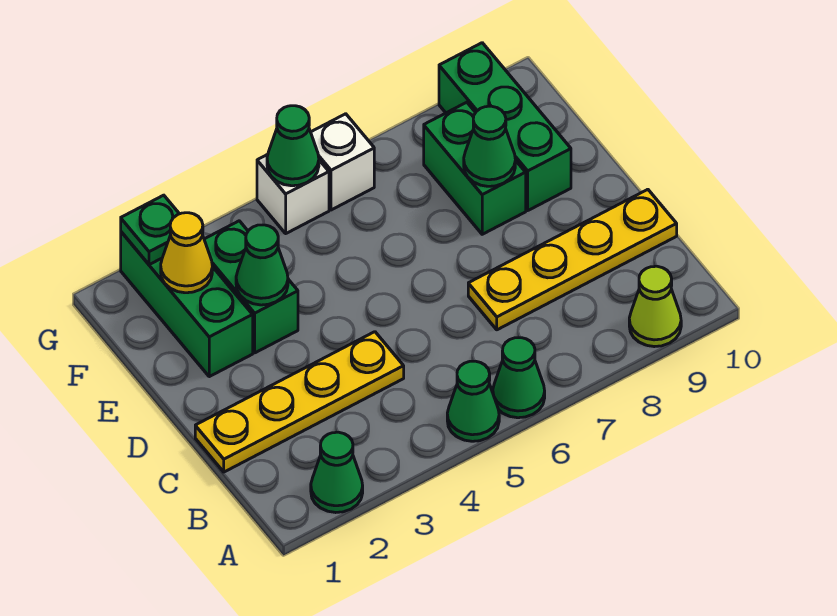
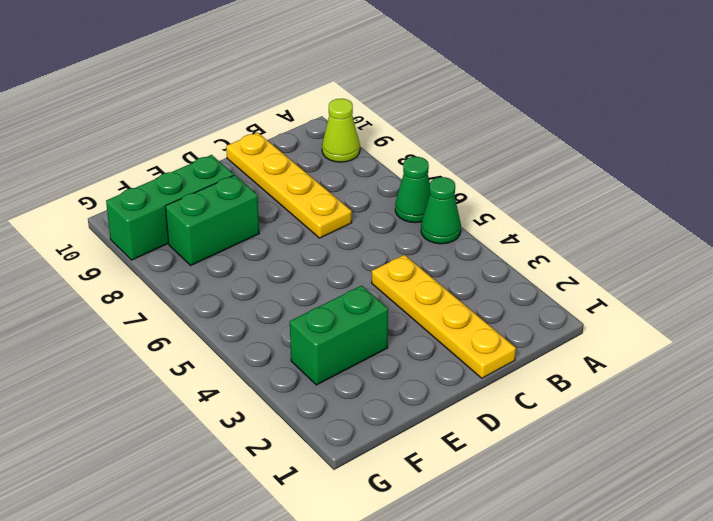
none -> green cone A2 level 1
none -> green brick E2:G2 level 1
none -> white brick G5 level 1

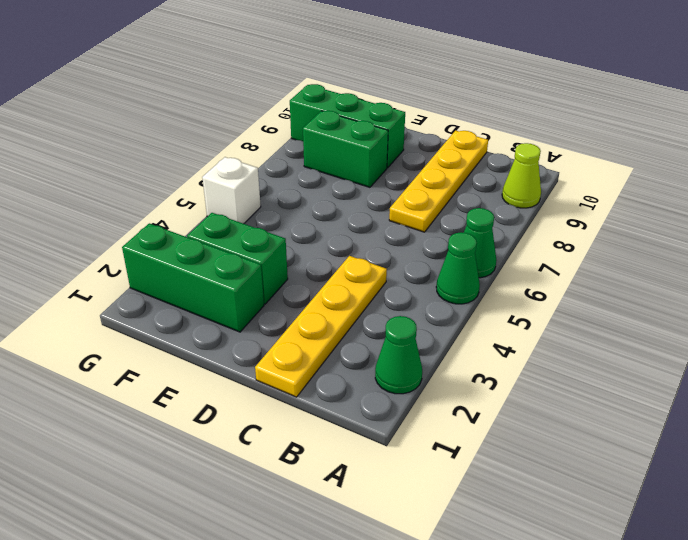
none -> white brick G6 level 1
none -> green cone E3 level 2
none -> green cone E8 level 2

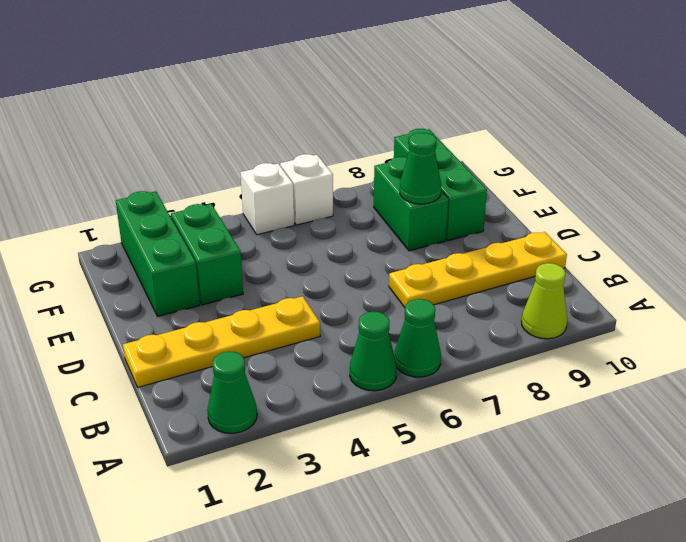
none -> green cone E3 level 2
none -> yellow cone F2 level 2
none -> green plate G2 level 2

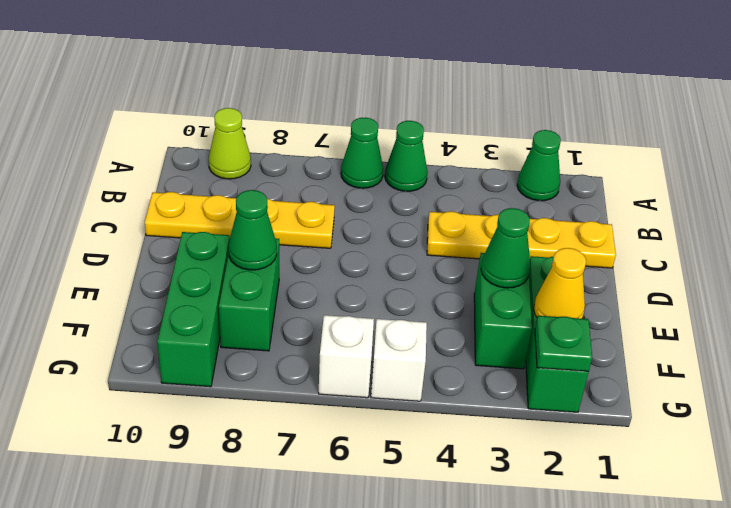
none -> green cone G5 level 2

